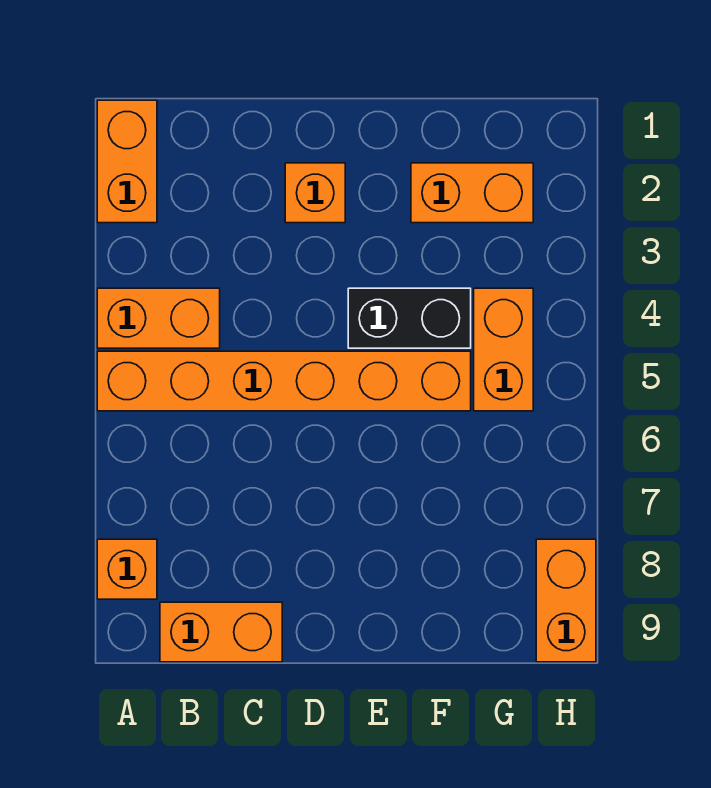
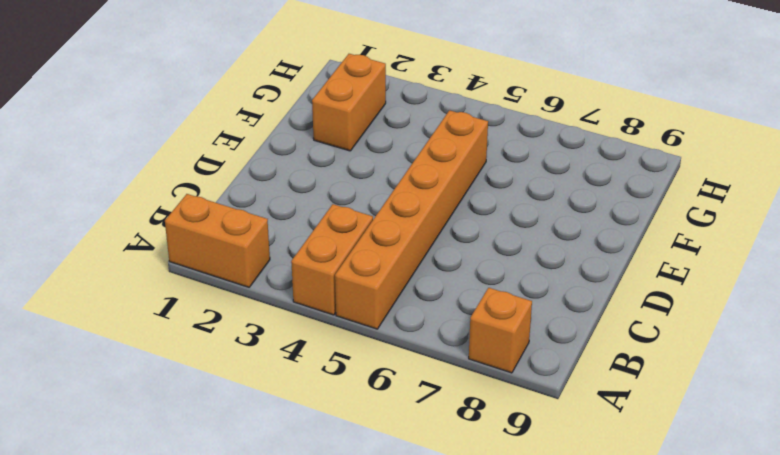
none -> orange brick B9:C9 level 1
none -> orange brick D2 level 1

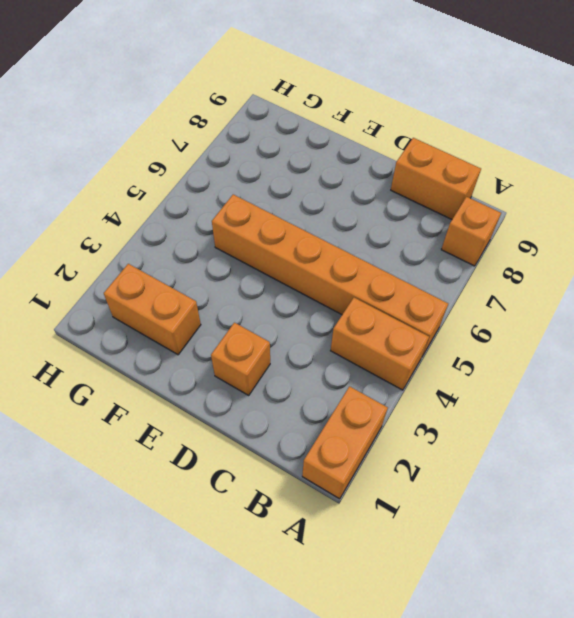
none -> black brick E4:F4 level 1
none -> orange brick G4:G5 level 1

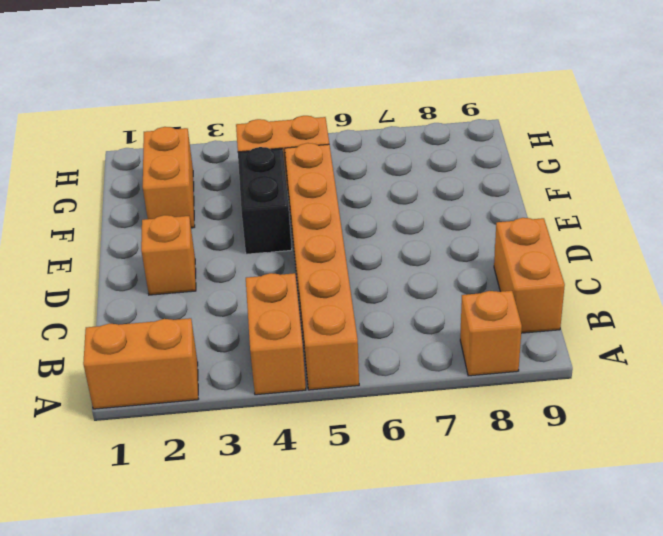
none -> orange brick H8:H9 level 1

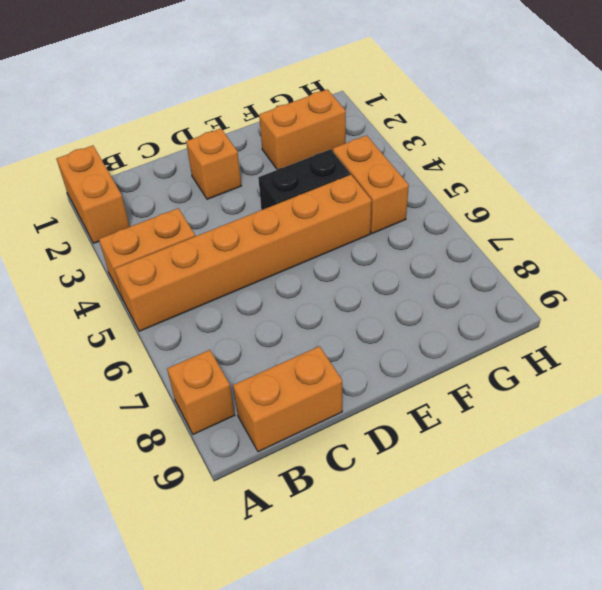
none -> orange brick H8:H9 level 1

